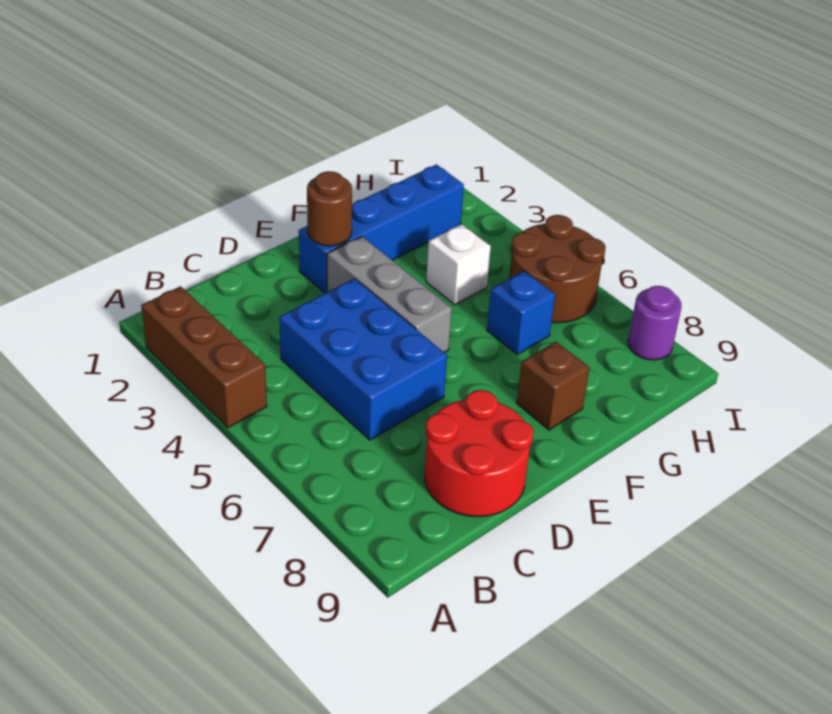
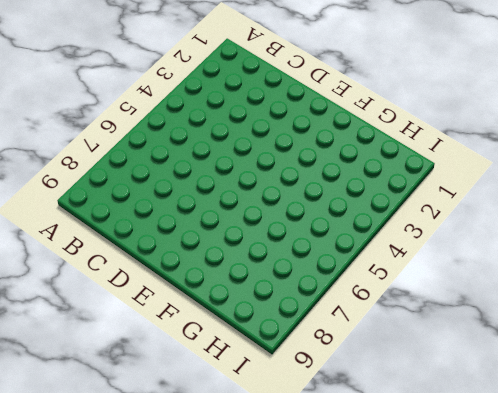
none -> brown brick A2:A4 level 1
none -> blue brick C4:D6 level 1

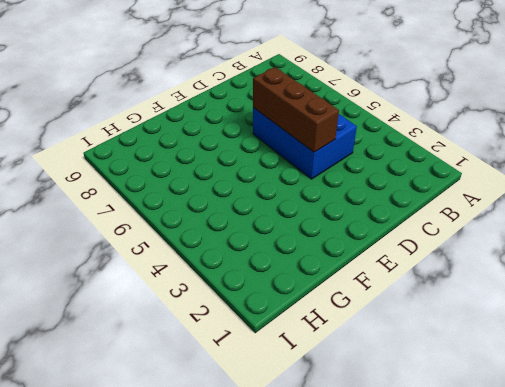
brown brick D4:D6 level 2 -> brown brick A2:A4 level 1
none -> red round brick C8:D9 level 1
none -> blue brick E2:H2 level 1

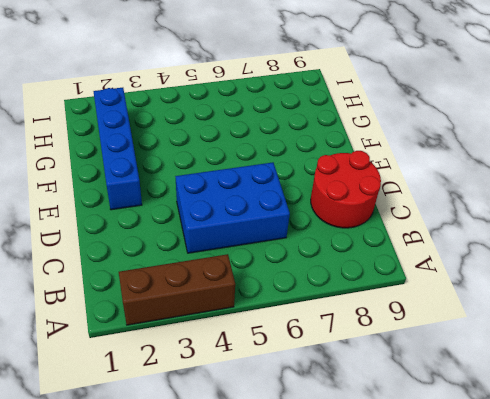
none -> grey brick E3:E5 level 1
none -> brown brick F8 level 1

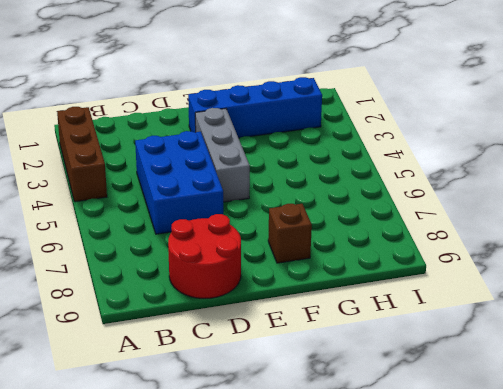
none -> white brick G4 level 1
none -> blue brick G6 level 1

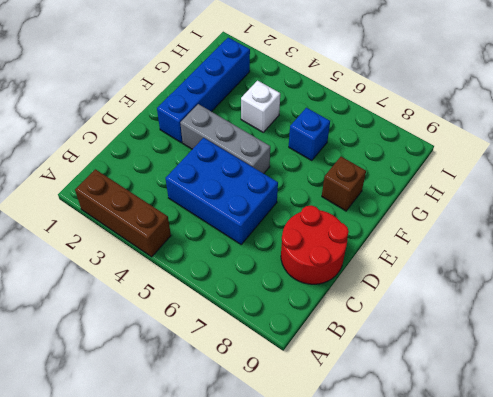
none -> brown round brick H5:I6 level 1
none -> purple round brick I8 level 1

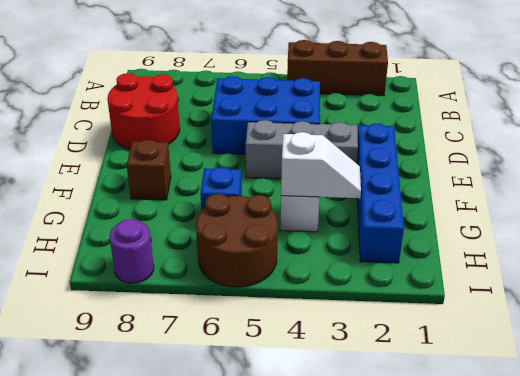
white slope G3:G4 level 2 top 4 -> none
none -> brown round brick E2 level 2

